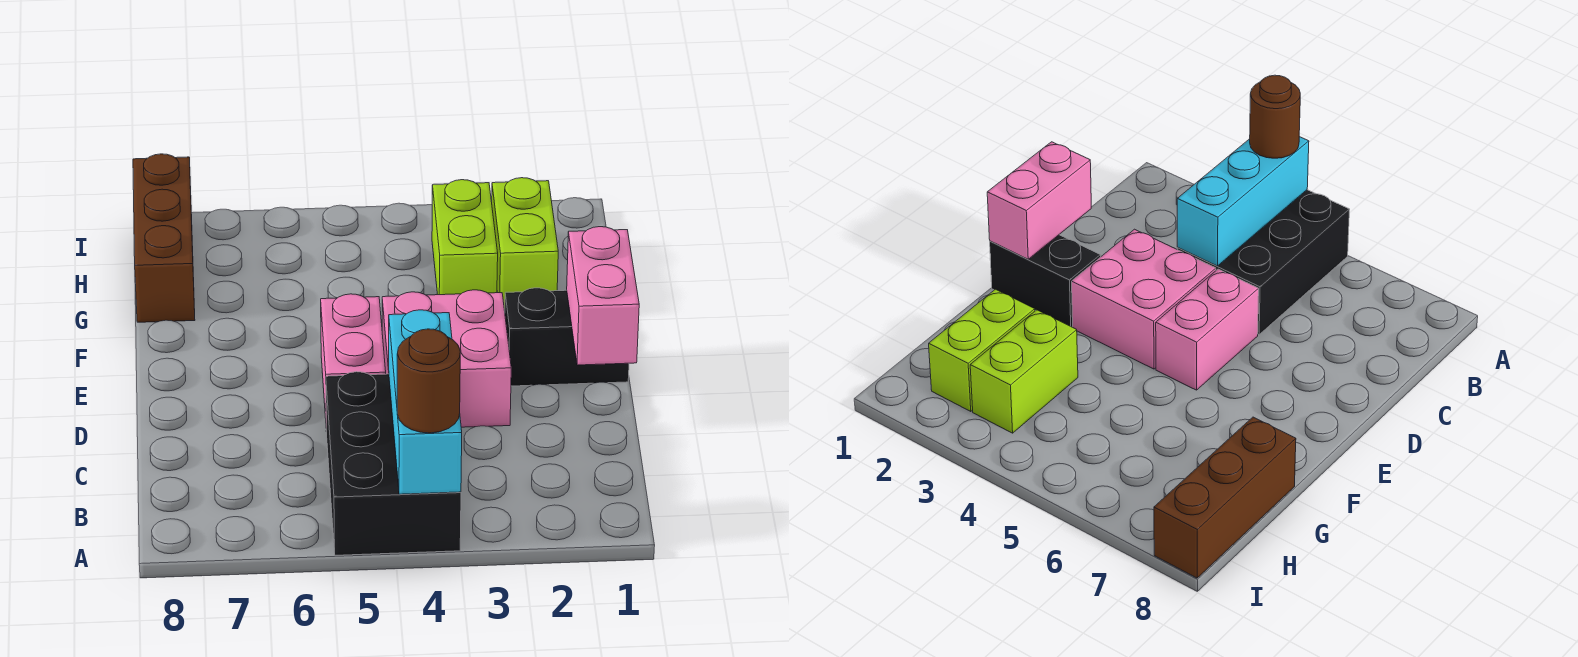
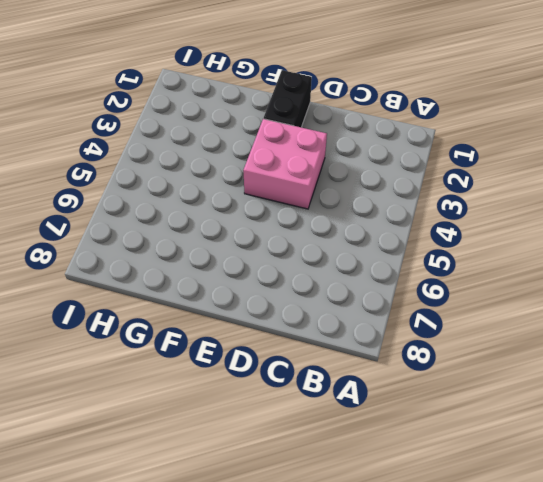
none -> black brick A4:C5 level 1
none -> pink brick D5:E5 level 1

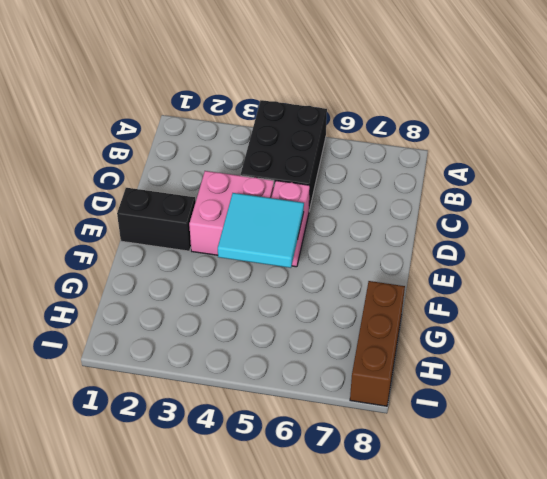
cyan tile E4:F5 level 2 -> none
none -> lime brick G2:H2 level 1
none -> lime brick G3:H3 level 1

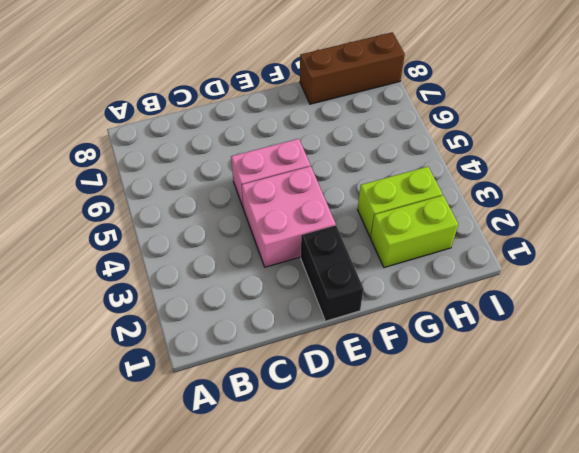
none -> black brick A4:C5 level 1
none -> cyan brick A4:C4 level 2

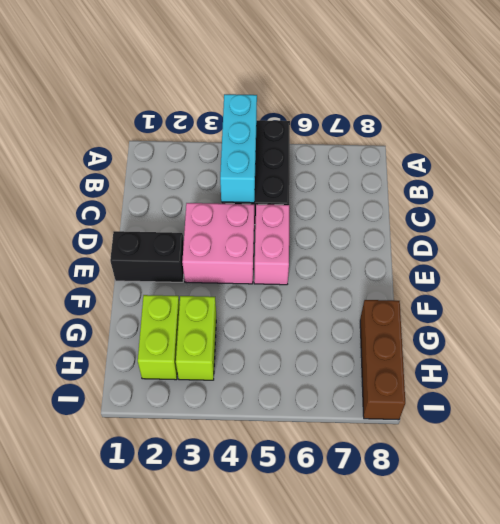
none -> pink brick D1:E1 level 2
none -> brown round brick A4 level 3

